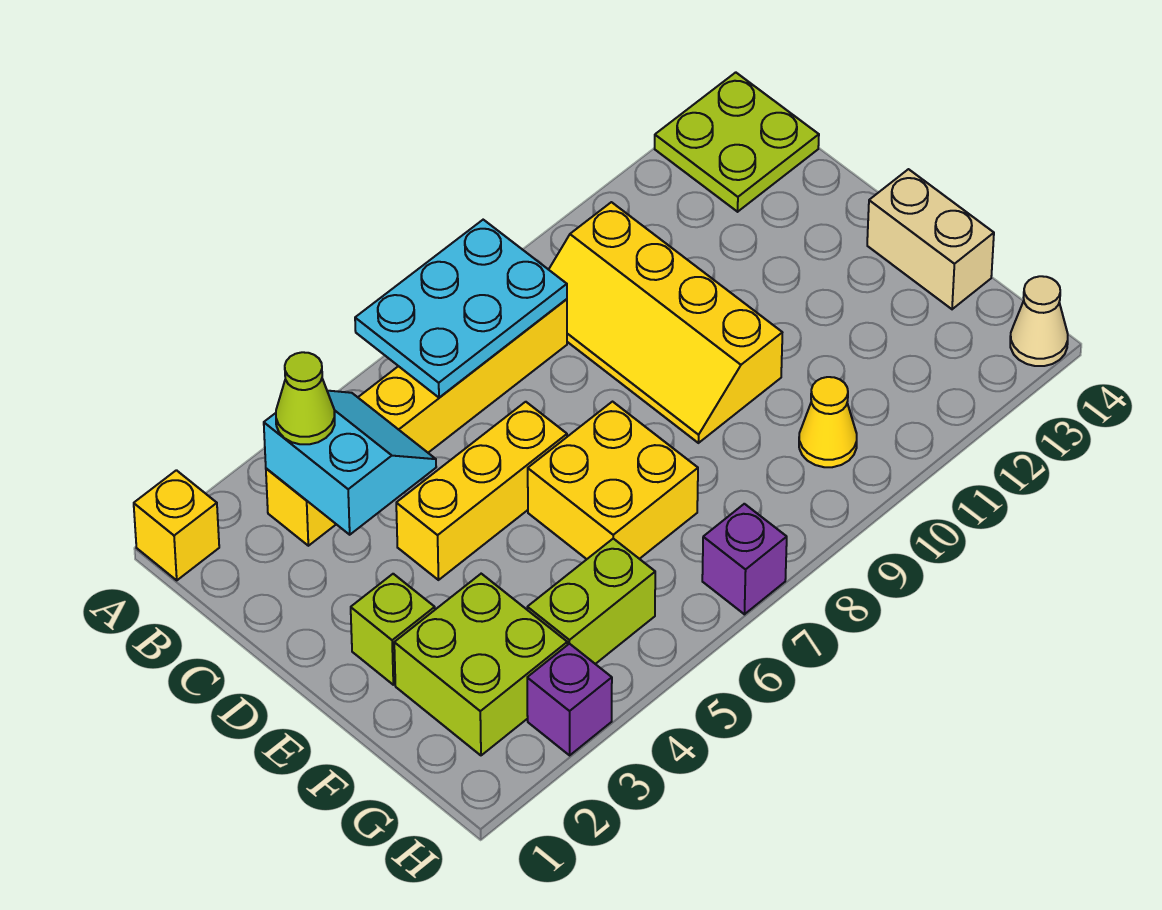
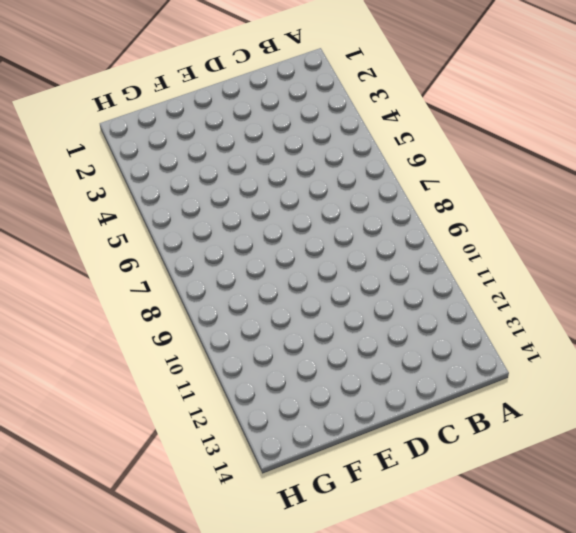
none -> yellow brick A1 level 1
none -> lime plate A13:B14 level 1
none -> yellow brick B3:B8 level 1

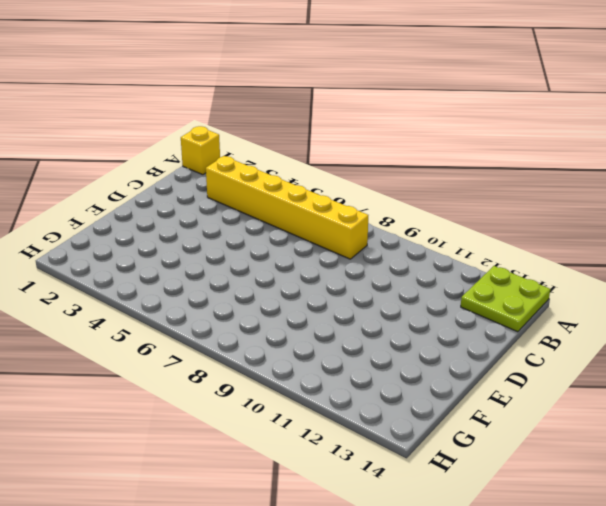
none -> yellow slope B9:E10 level 1 top 10
none -> yellow brick D4:D6 level 1
none -> lime brick E2 level 1

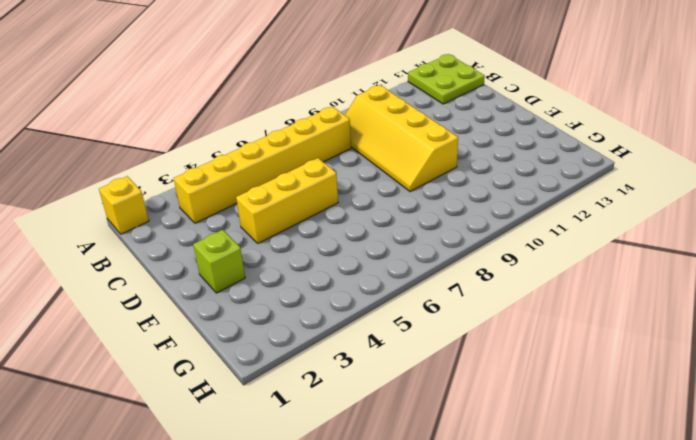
none -> yellow brick E6:F7 level 1
none -> tan brick E14:F14 level 1
none -> lime brick F2:G3 level 1

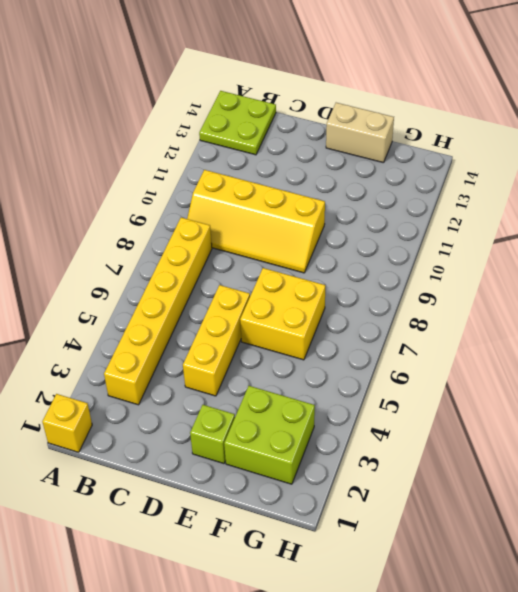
none -> lime brick G4:G5 level 1
none -> yellow cone G10 level 1
none -> purple brick H3 level 1

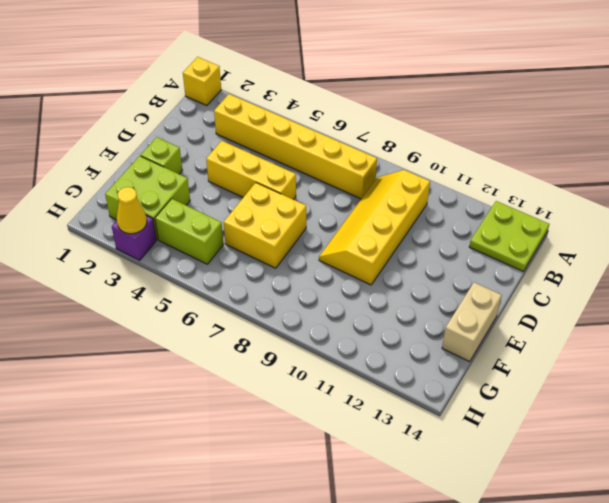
yellow cone H3 level 2 -> yellow cone G10 level 1
none -> purple brick H7 level 1
none -> tan cone H14 level 1
none -> cyan plate A6:B8 level 2

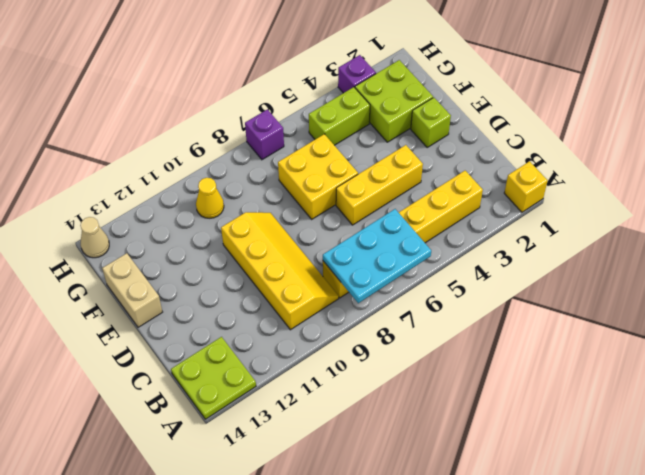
none -> cyan slope B3:C4 level 2 top 3
none -> lime cone B3 level 3

